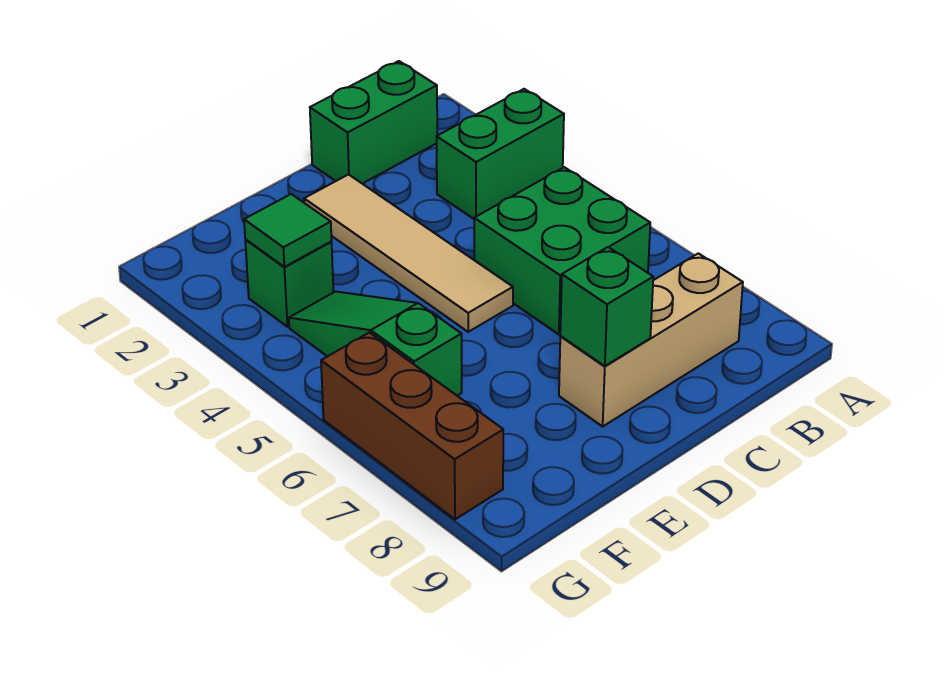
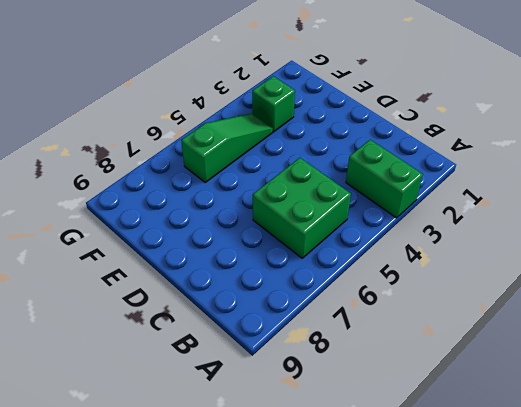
none -> green brick B1:C1 level 1
none -> tan brick B8:D8 level 1

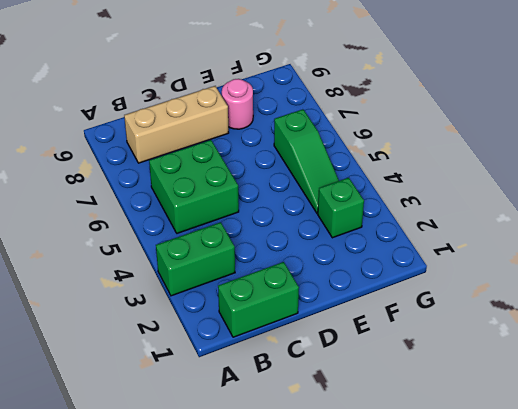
pink round brick E8 level 1 -> none
none -> tan tile D2:D5 level 1
none -> brown brick G6:G8 level 1

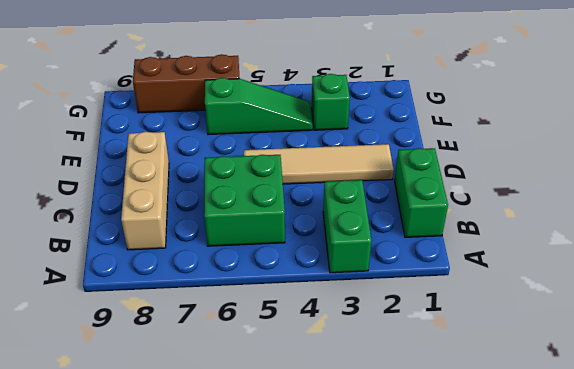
none -> green brick D8 level 2
none -> green tile F3 level 2

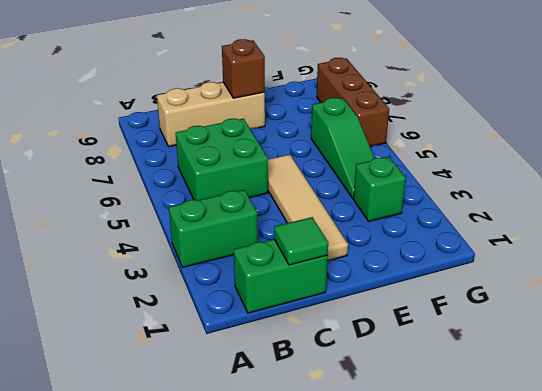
green tile C1 level 2 -> green tile F3 level 2
brown brick D8 level 2 -> green brick D8 level 2

